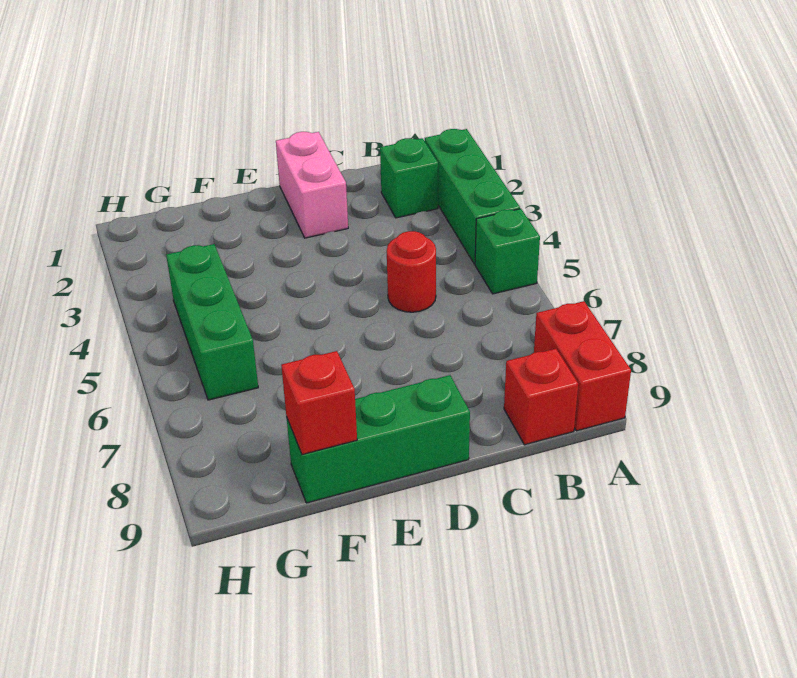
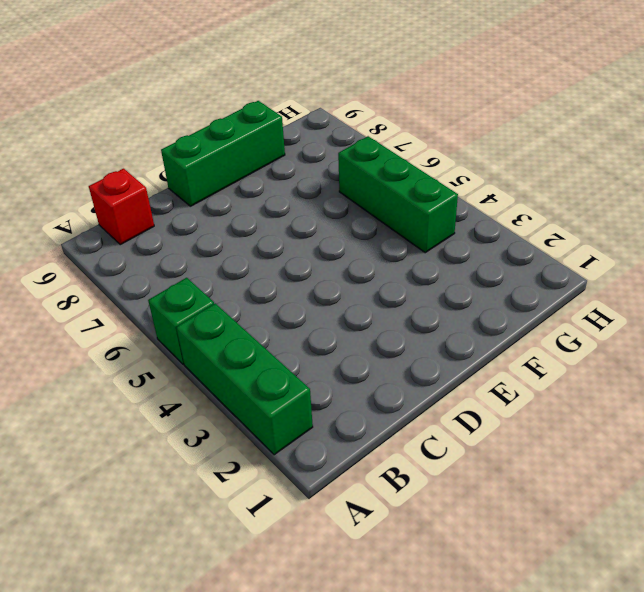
none -> red brick A8:A9 level 1
none -> green brick B2 level 1

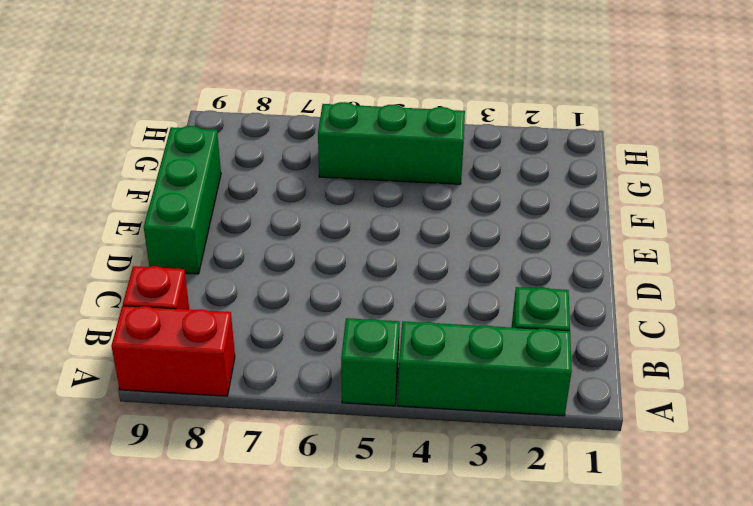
none -> red round brick C5 level 1
none -> pink brick D1:D2 level 1

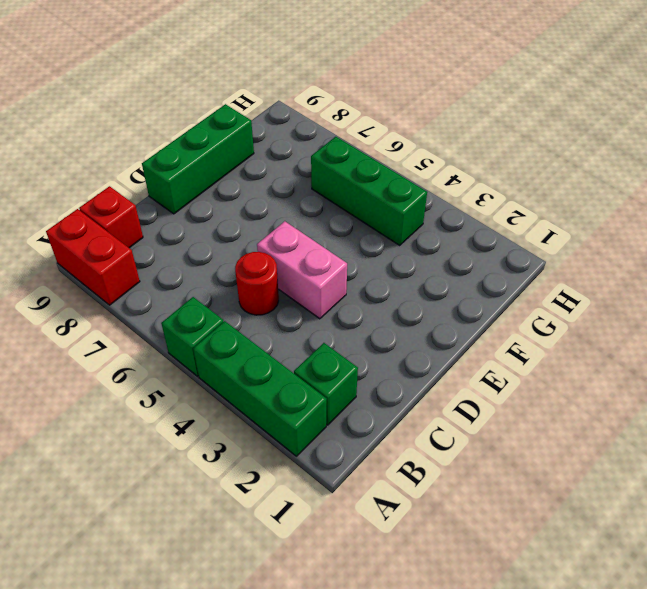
pink brick D4:D5 level 1 -> pink brick D1:D2 level 1
none -> red brick F9 level 2

